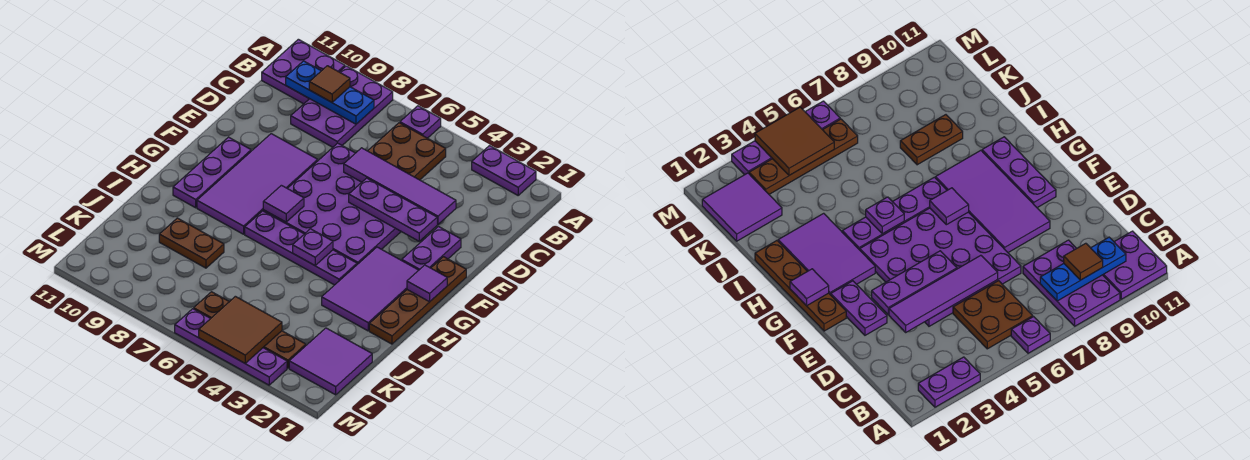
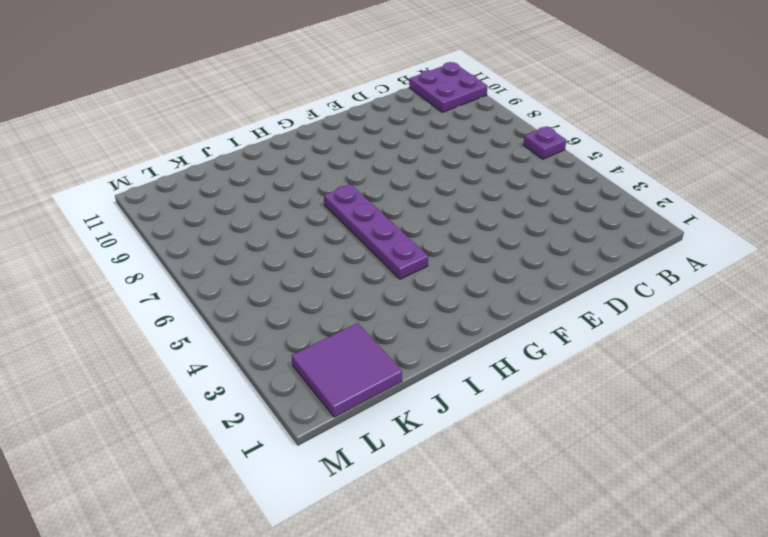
none -> purple plate A2:A3 level 1
none -> purple plate A8:C9 level 1
none -> brown plate B5:C6 level 1

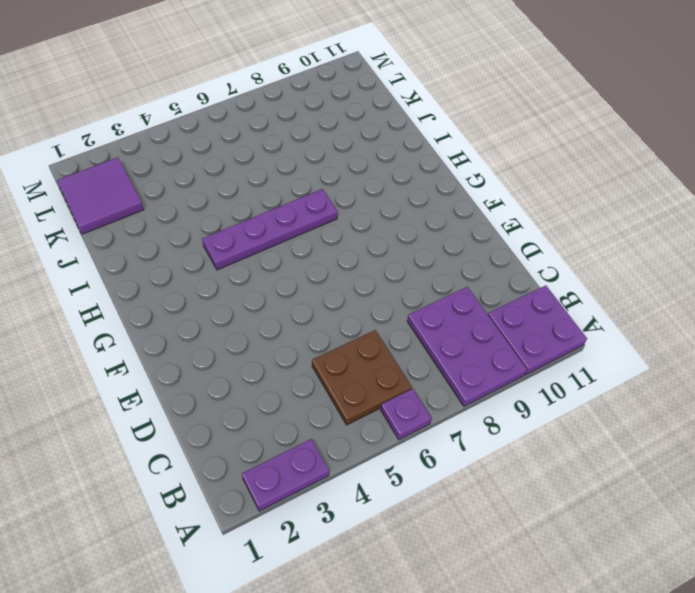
none -> purple plate D4:G7 level 1
none -> purple plate E2:F2 level 1
none -> purple tile E8:H9 level 1

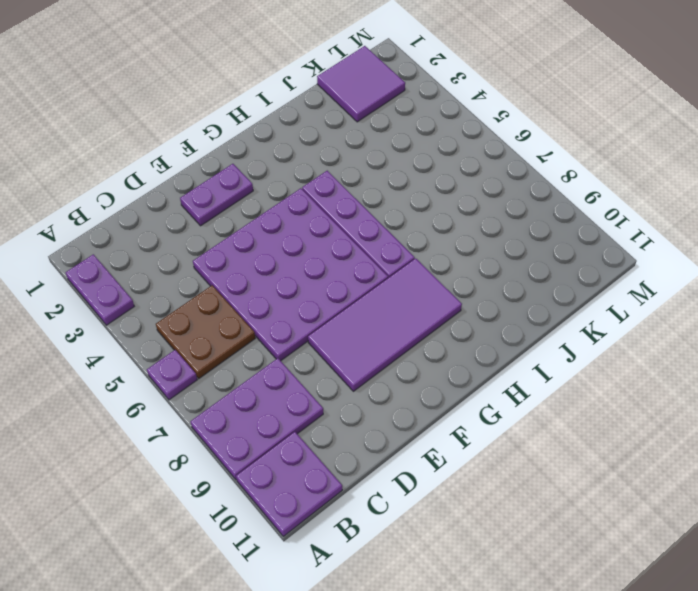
none -> brown plate F1:I1 level 1
none -> purple plate F10:H10 level 1
none -> purple tile G2:I3 level 1

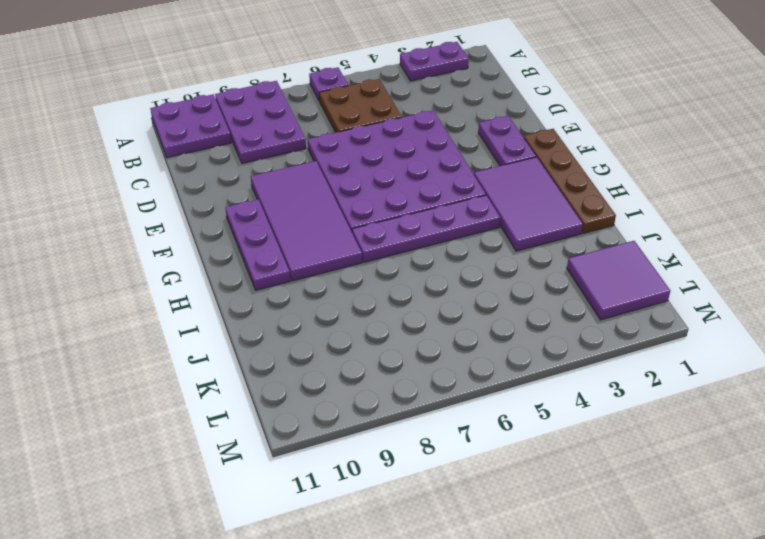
none -> brown plate J8:J9 level 1
none -> brown plate L3:L6 level 1
none -> purple plate M3:M6 level 1

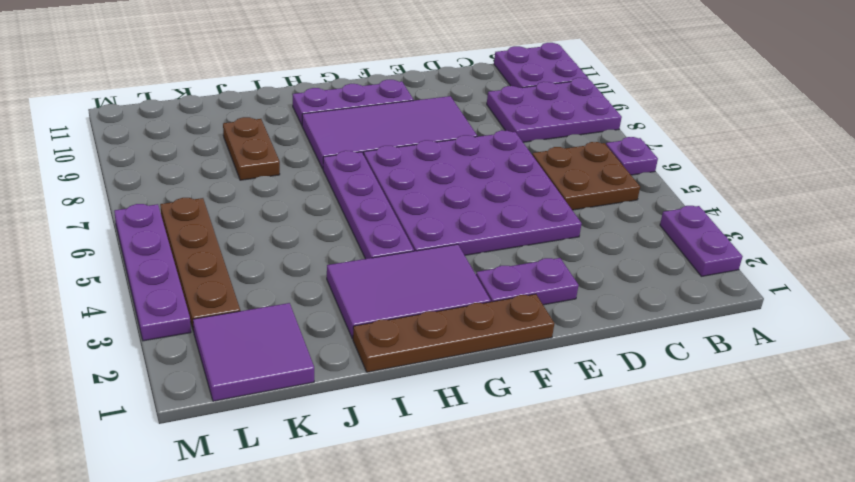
none -> blue plate B8:B10 level 2
none -> purple tile D3:D6 level 2
none -> purple plate E3:E5 level 2

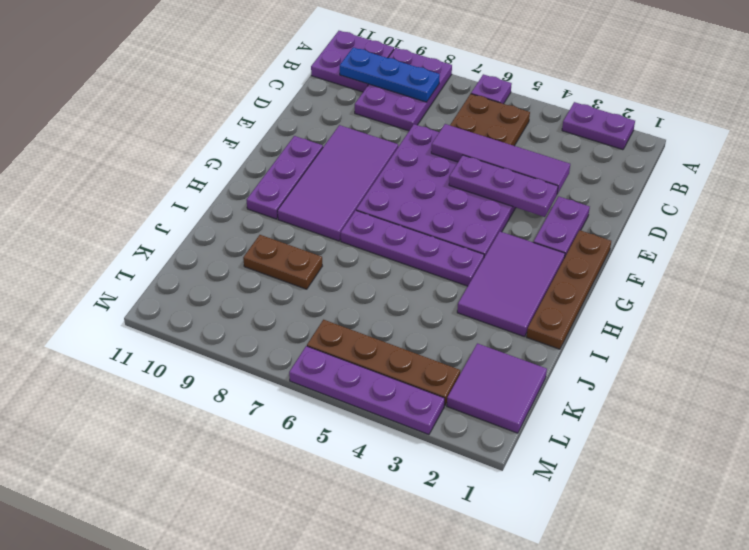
none -> purple tile G1 level 2
none -> purple tile G7 level 2
none -> purple plate H5 level 2

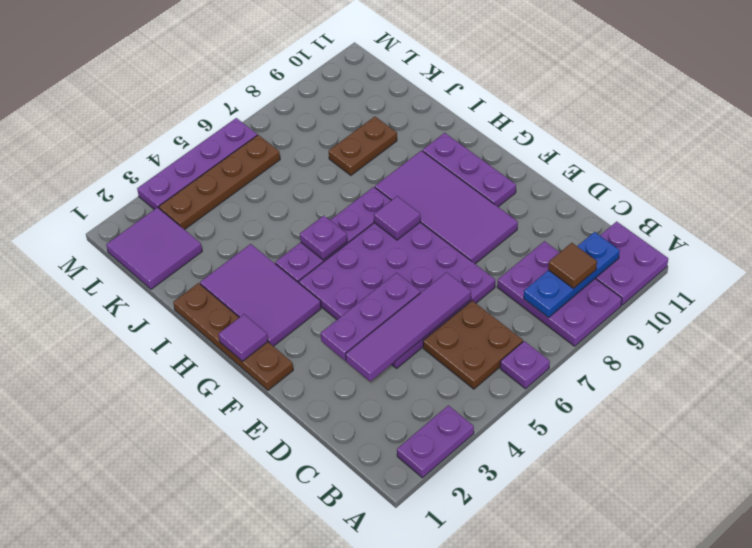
none -> purple plate E2:F2 level 1
none -> brown tile L4:M5 level 2

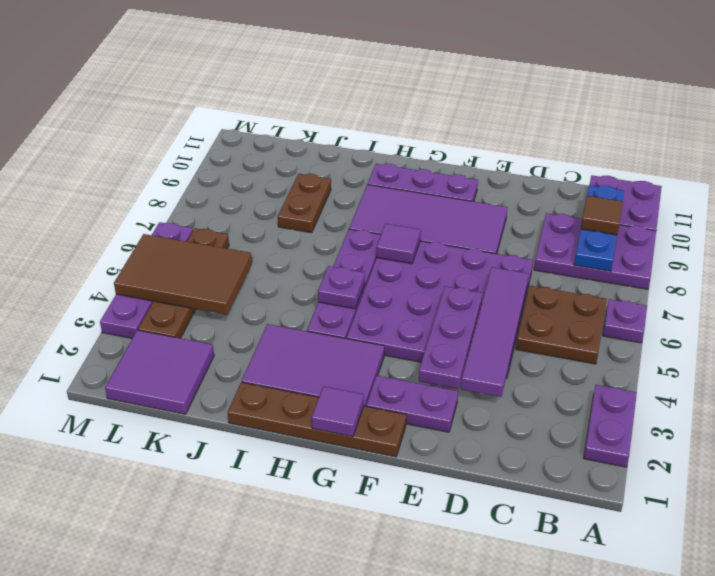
brown tile K4:M5 level 2 -> brown tile L4:M5 level 2

